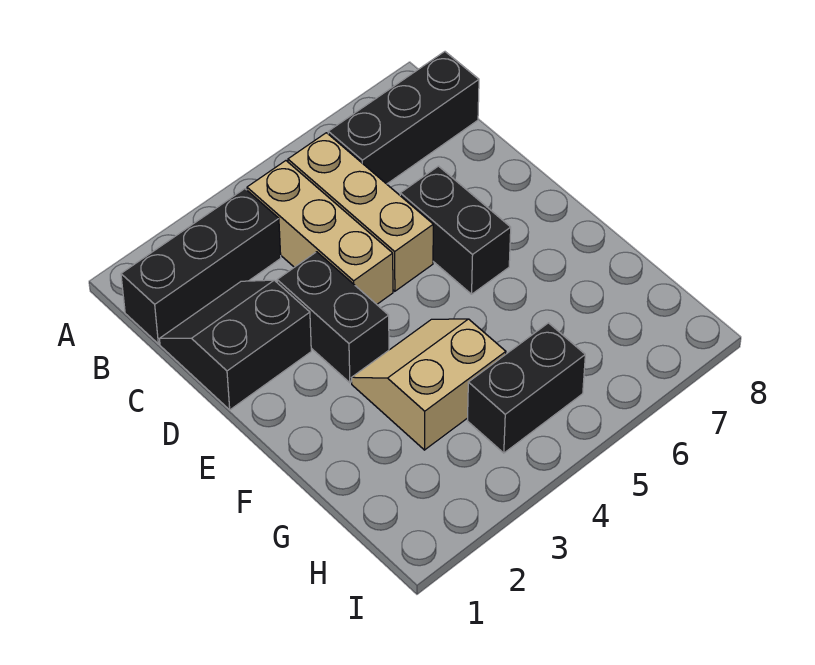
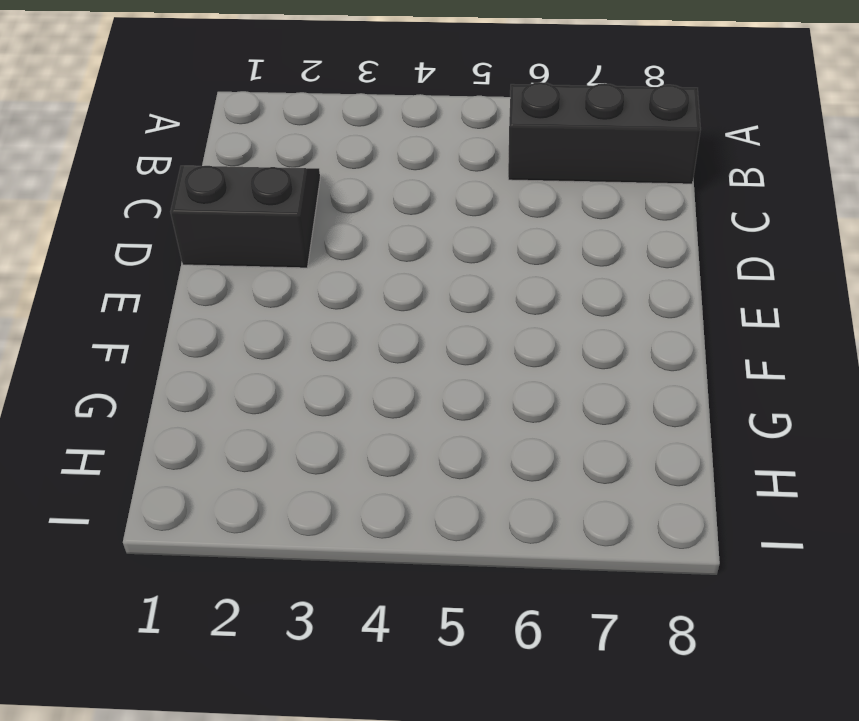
none -> black brick B1:B3 level 1
none -> tan brick B4:D4 level 1

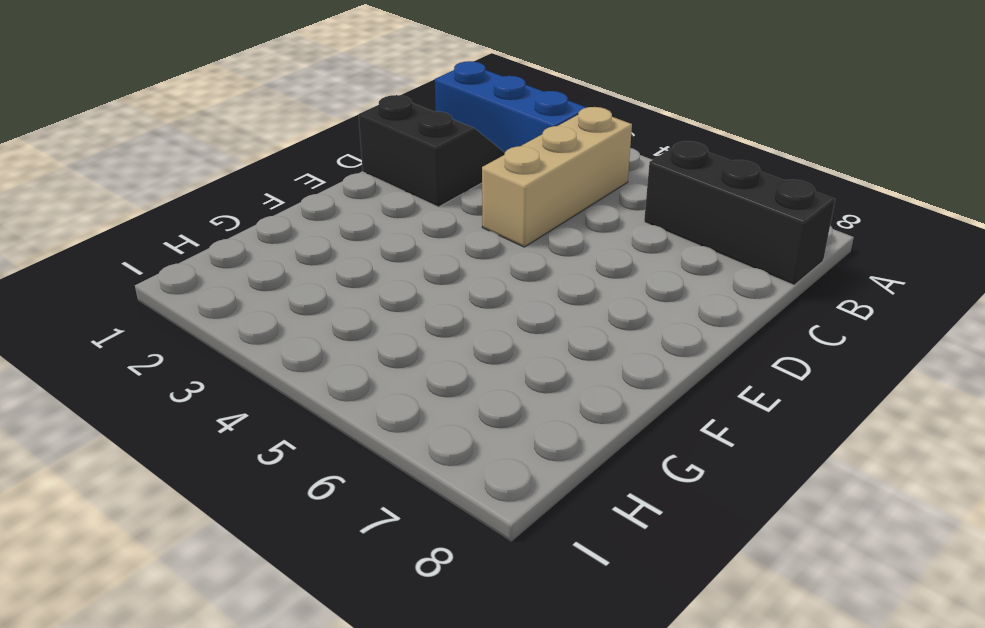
blue brick B1:B3 level 1 -> black brick B1:B3 level 1
none -> tan brick B5:D5 level 1
none -> black brick D3:E3 level 1

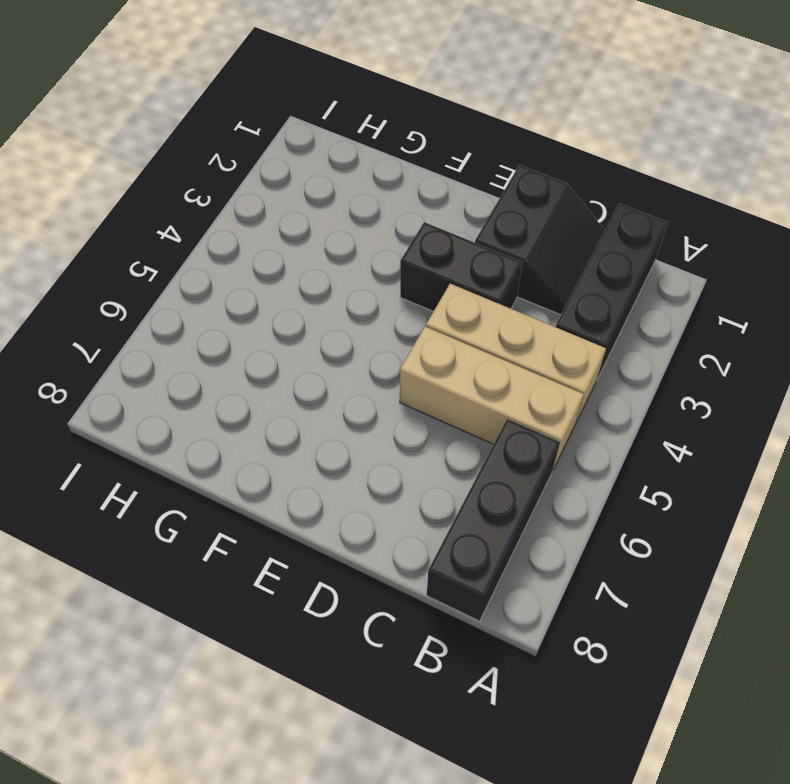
none -> black brick D6:E6 level 1
none -> tan slope F3:G4 level 1 top G

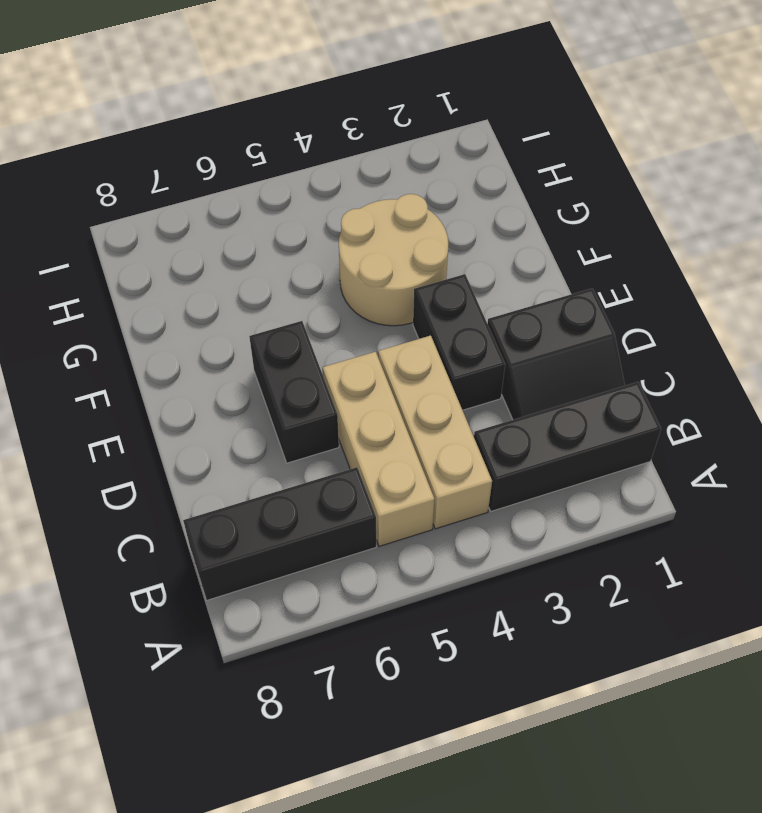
tan round brick F3:G4 level 1 -> tan slope F3:G4 level 1 top G
none -> black brick H4:H5 level 1

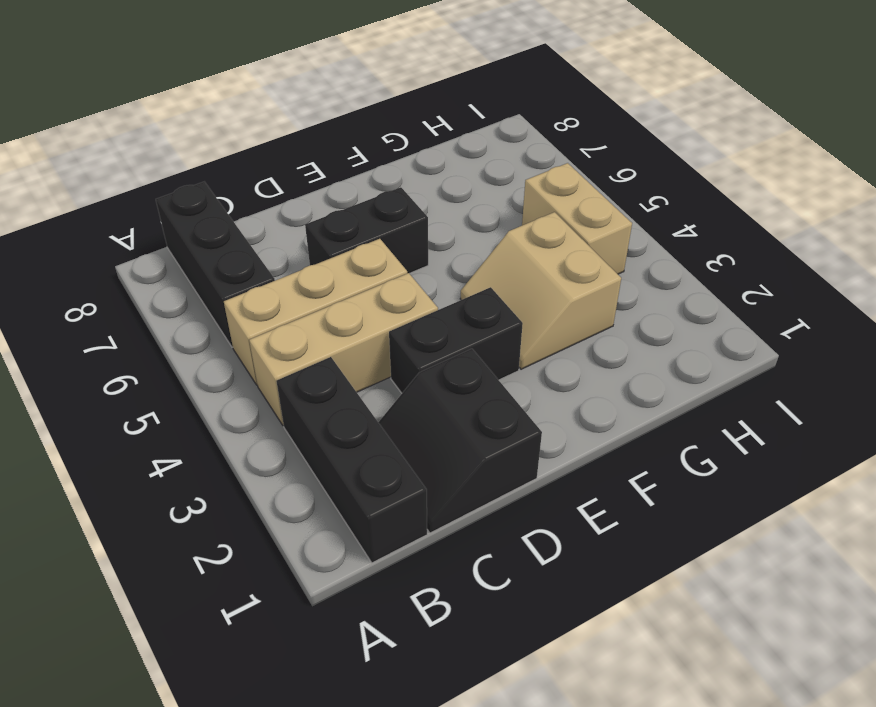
tan brick H4:H5 level 1 -> black brick H4:H5 level 1

